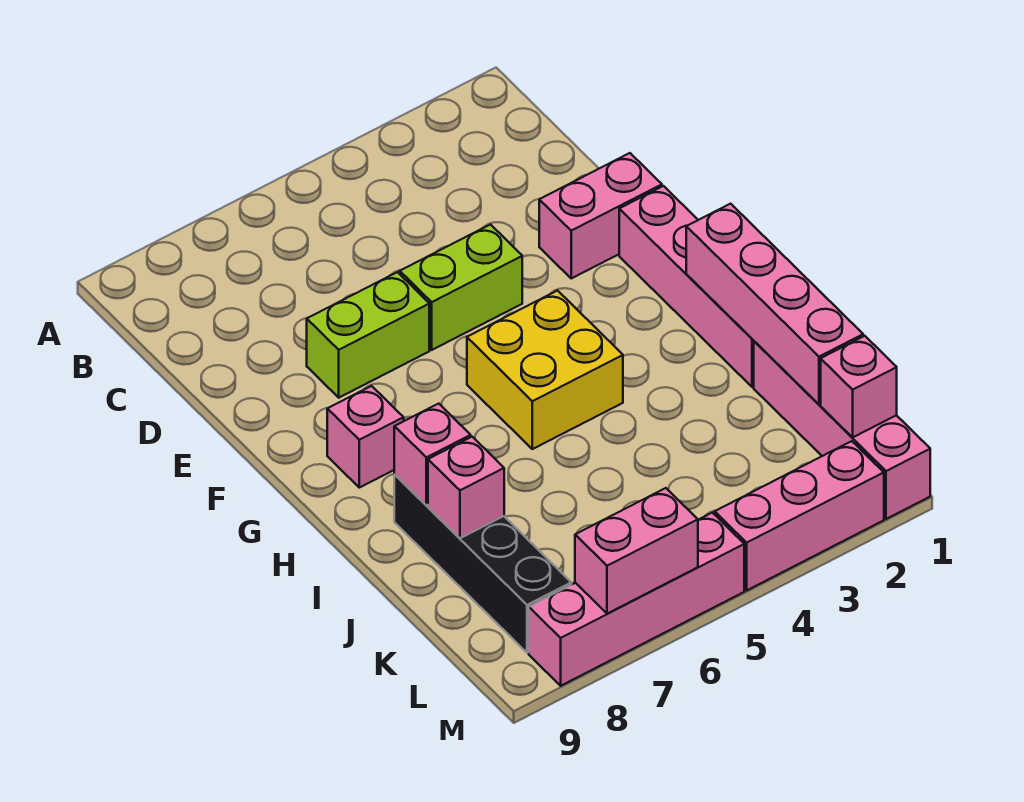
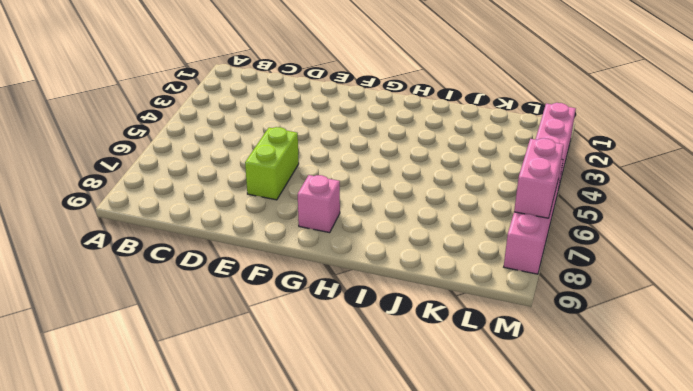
none -> pink brick E1:E2 level 1
none -> lime brick E4:E5 level 1
none -> pink brick F1:I1 level 1

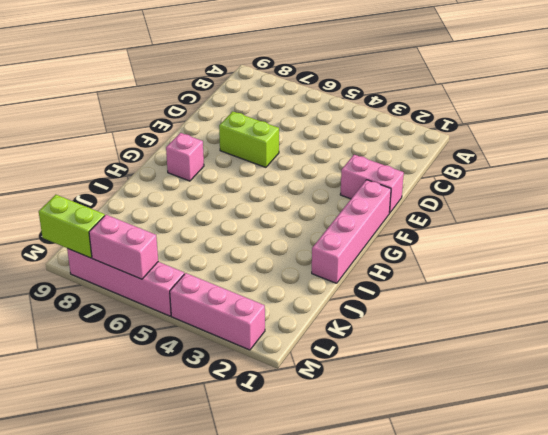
lime brick M8:M9 level 2 -> lime brick E4:E5 level 1
none -> yellow brick G4:H5 level 1
none -> black brick I8:L8 level 1
none -> pink brick J1:M1 level 1

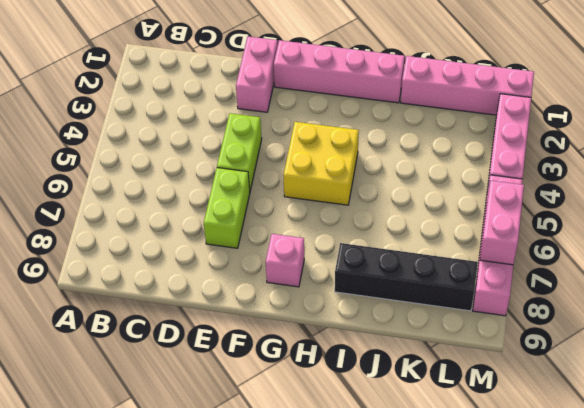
none -> pink brick H1:K1 level 2
none -> pink brick I8 level 2
none -> pink brick J8 level 2

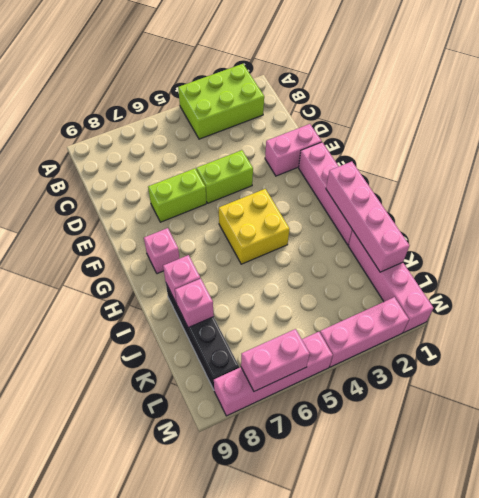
lime brick A2:B4 level 1 -> none
none -> pink brick L1 level 2

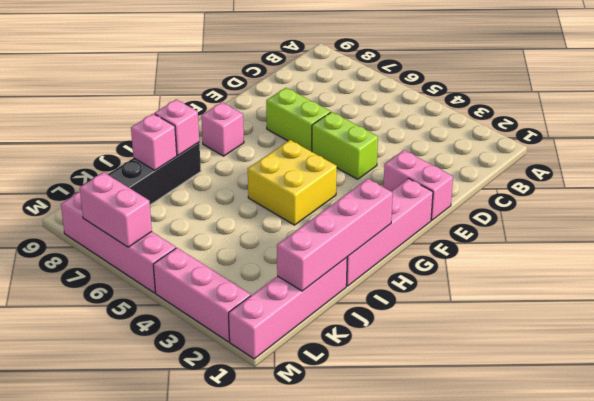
none -> pink brick L1 level 2

